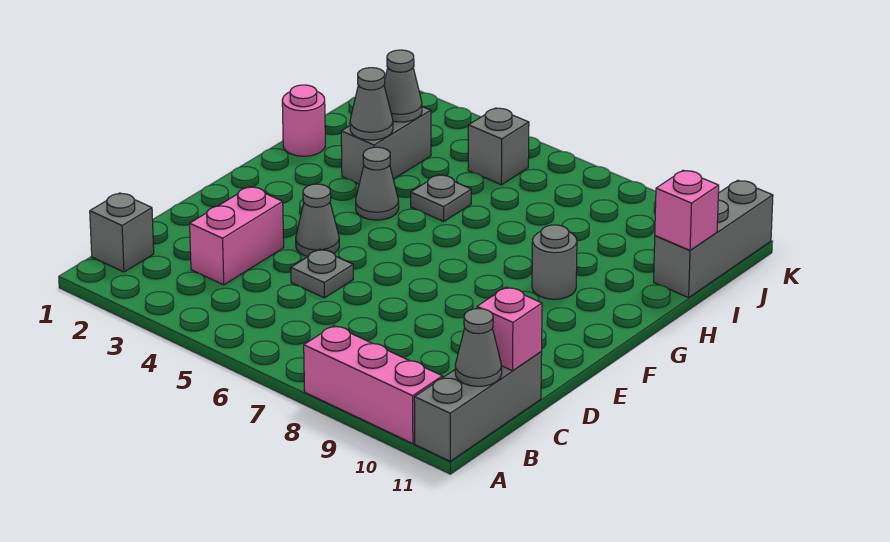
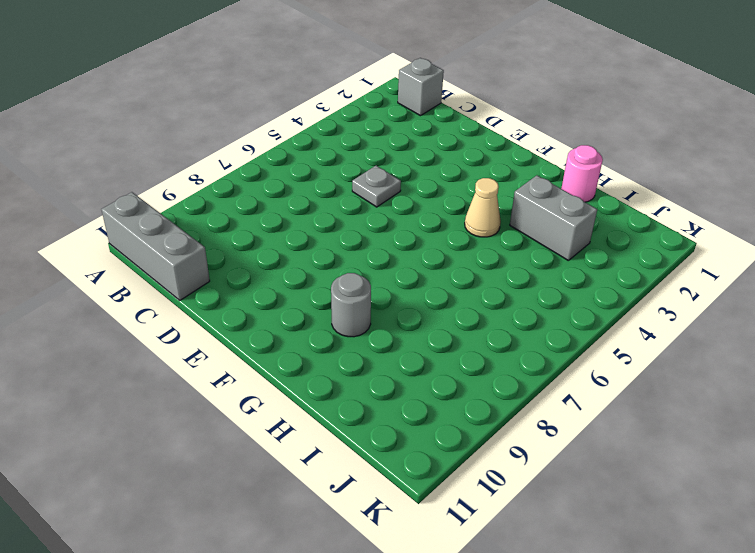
tan cone G4 level 1 -> grey cone G4 level 1
none -> pink brick A8:A10 level 1
none -> pink brick C3:D3 level 1
none -> grey cone E4 level 1

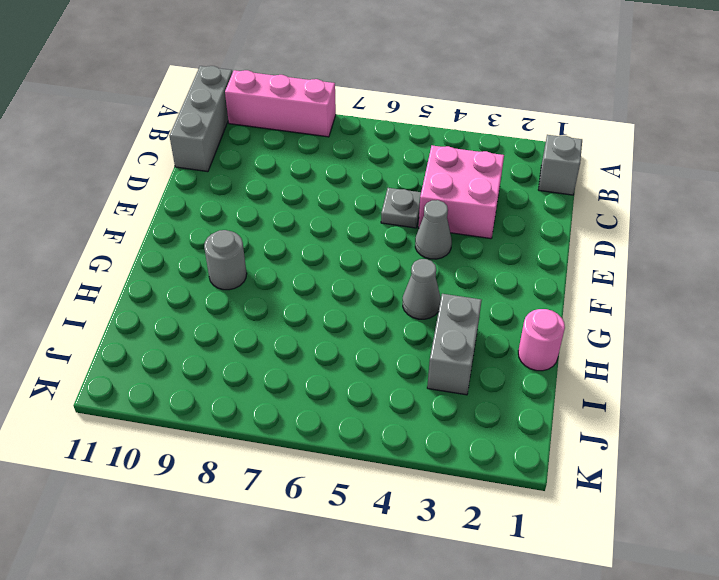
pink brick C3:D4 level 1 -> pink brick C3:D3 level 1
none -> grey plate H5 level 1
none -> grey brick I11:K11 level 1
none -> grey brick J5 level 1

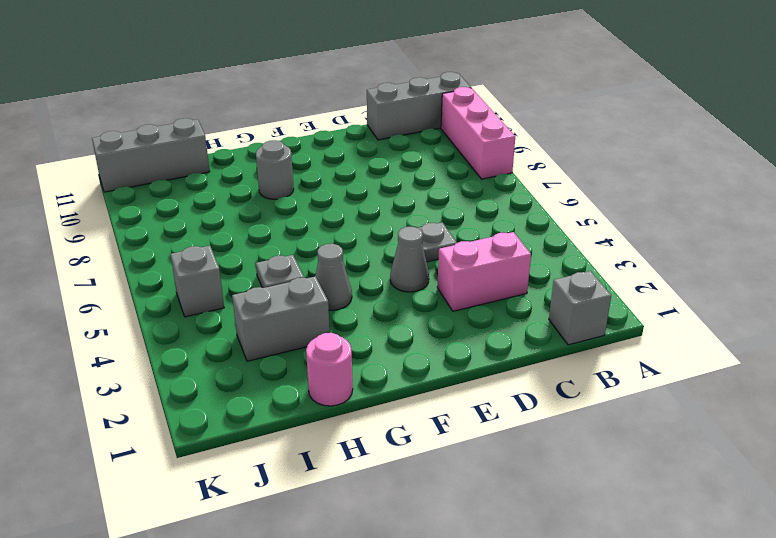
none -> grey cone B11 level 2
none -> pink brick C11 level 2
none -> grey cone H3 level 2

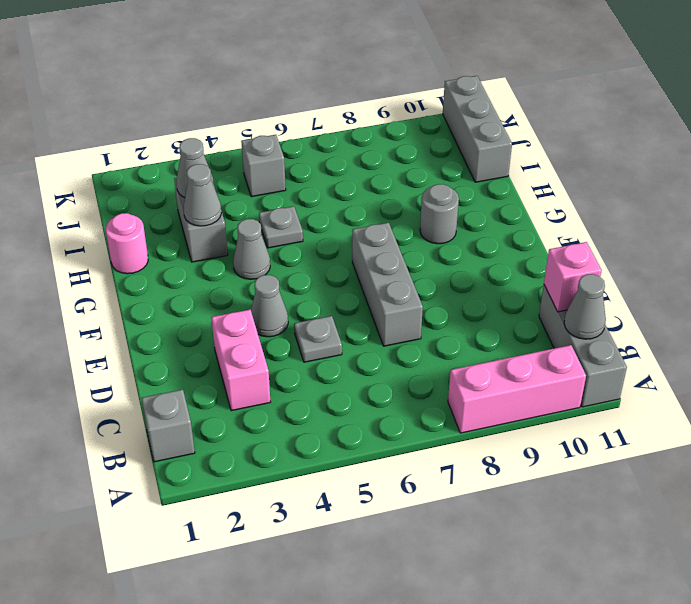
grey brick D7:F7 level 1 -> none
none -> pink brick I11 level 2

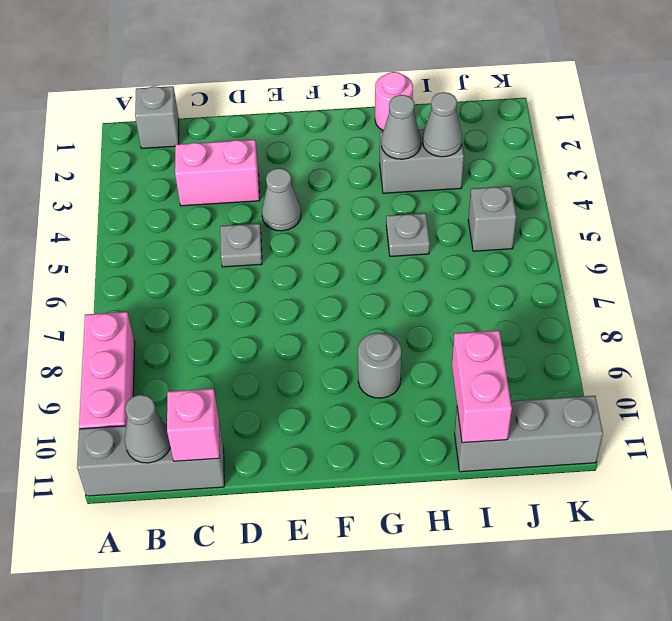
pink brick I10:I11 level 2 -> pink brick I11 level 2
none -> grey cone G4 level 1

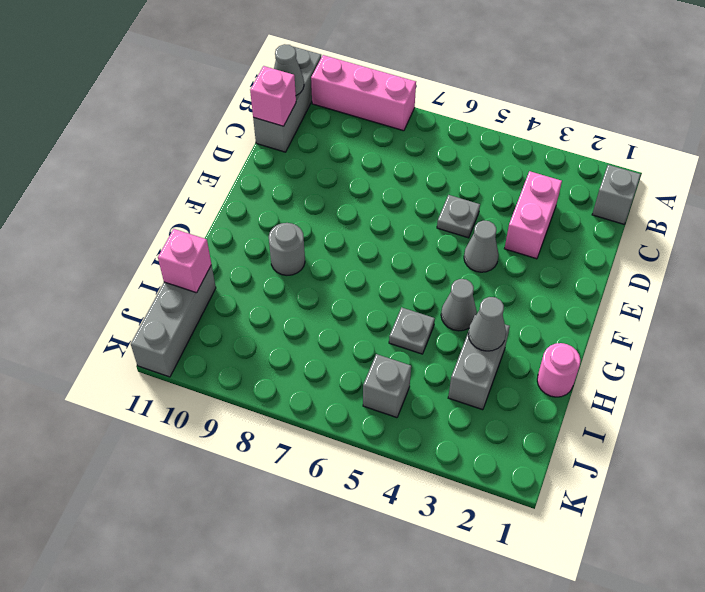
none -> grey cone I3 level 2

